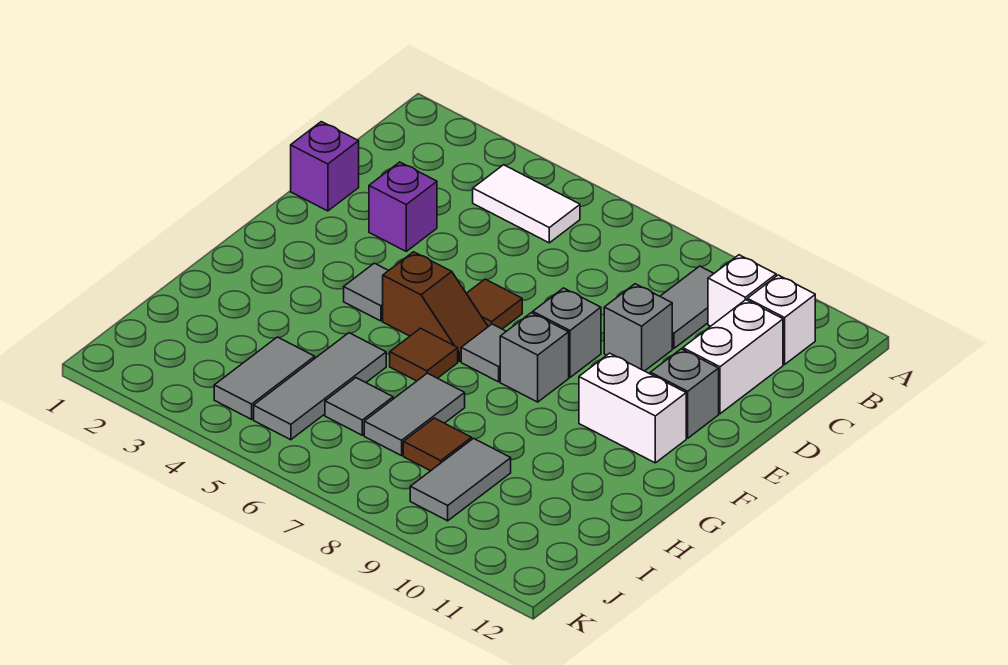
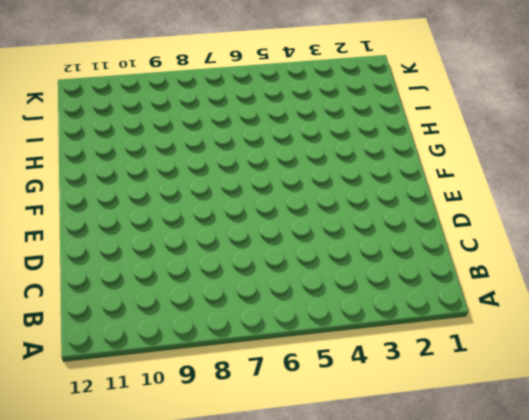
none -> white tile B4:B5 level 1
none -> grey tile B9:C9 level 1
none -> white brick B10 level 1

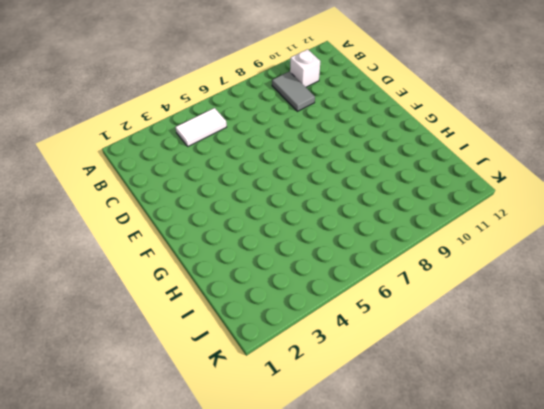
none -> white brick B11 level 1
none -> white brick C11:D11 level 1
none -> purple brick D1 level 1

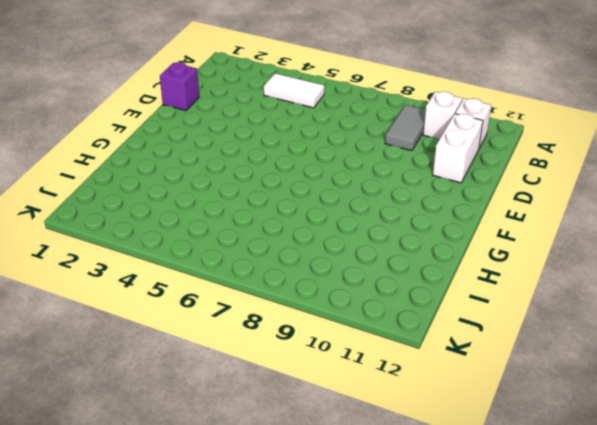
none -> purple brick D3 level 1
none -> grey brick D9 level 1
none -> brown tile E6 level 1

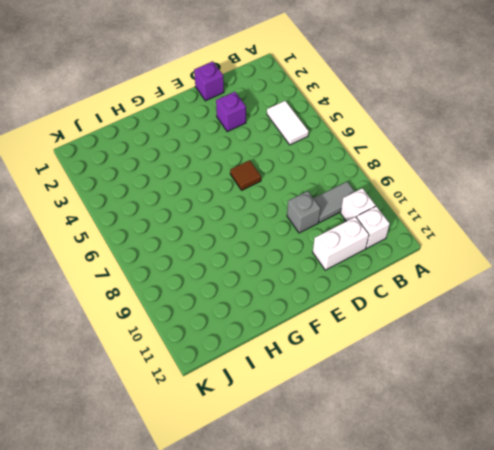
none -> grey brick E8 level 1
none -> grey brick E11 level 1
none -> grey tile F4 level 1

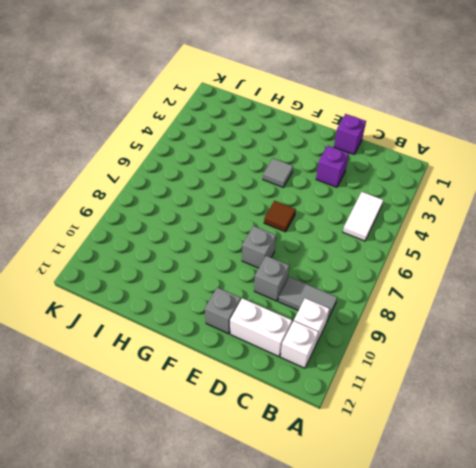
none -> brown slope F5:F6 level 1 top 5
none -> grey tile F7 level 1
none -> grey brick F8 level 1

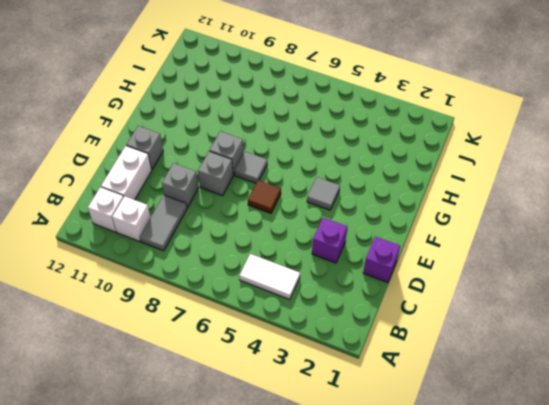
none -> brown slope F5:F6 level 1 top 5
none -> white brick F10:F11 level 1
none -> brown tile G6 level 1

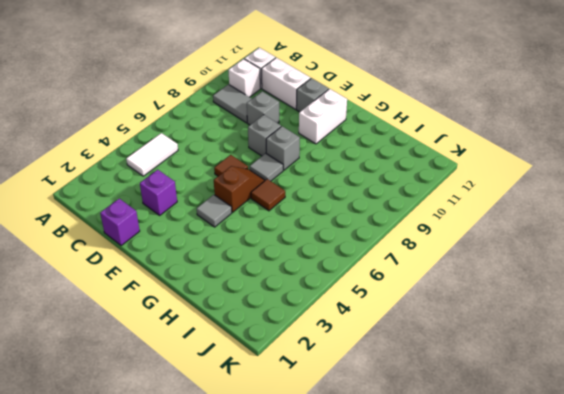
none -> grey tile H5:J5 level 1
none -> grey tile H7:I7 level 1
none -> grey tile I4:J4 level 1

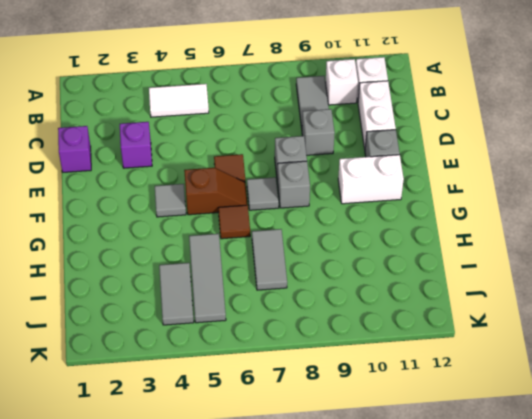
none -> grey tile I6 level 1
none -> brown tile I8 level 1
none -> grey tile I9:J9 level 1

